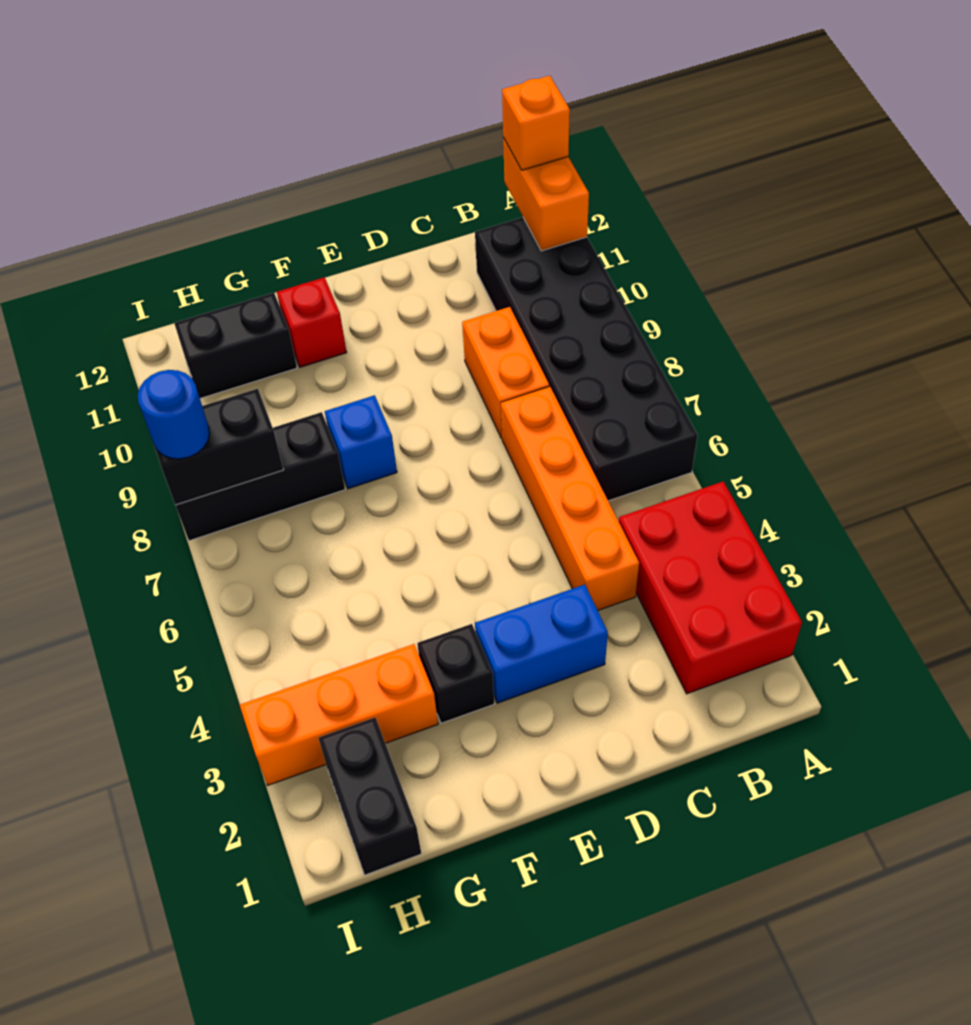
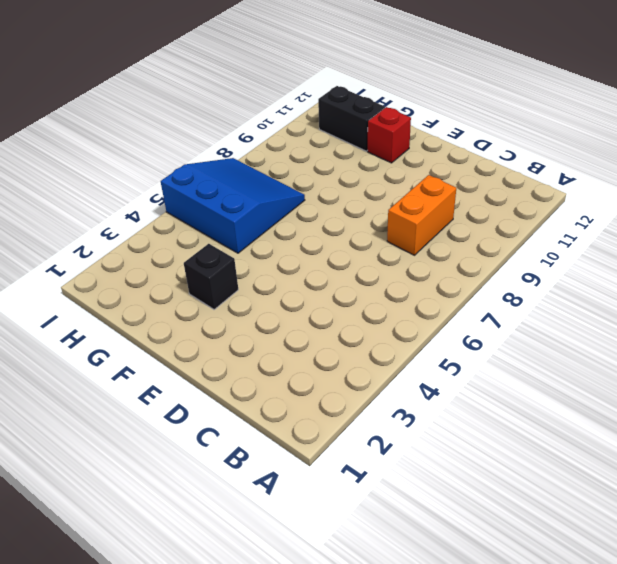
blue slope G5:I7 level 1 top 5 -> none
none -> red brick A2:B4 level 1
none -> black brick A6:B11 level 1
none -> orange brick C4:C7 level 1

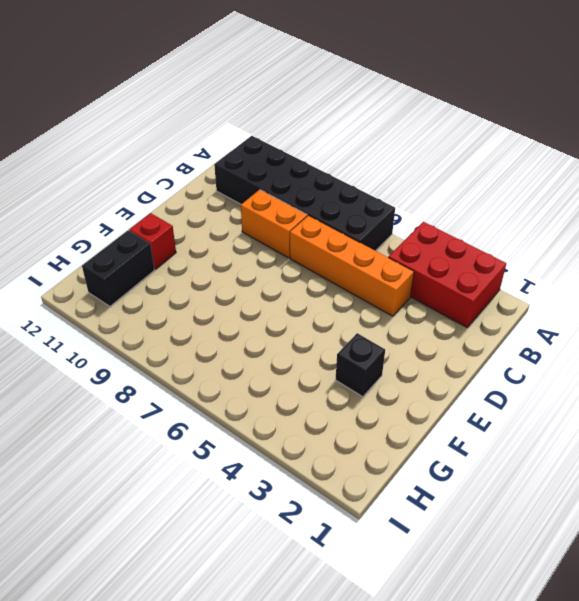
none -> blue brick D3:E3 level 1
none -> blue brick F8 level 1
none -> orange brick G3:I3 level 1

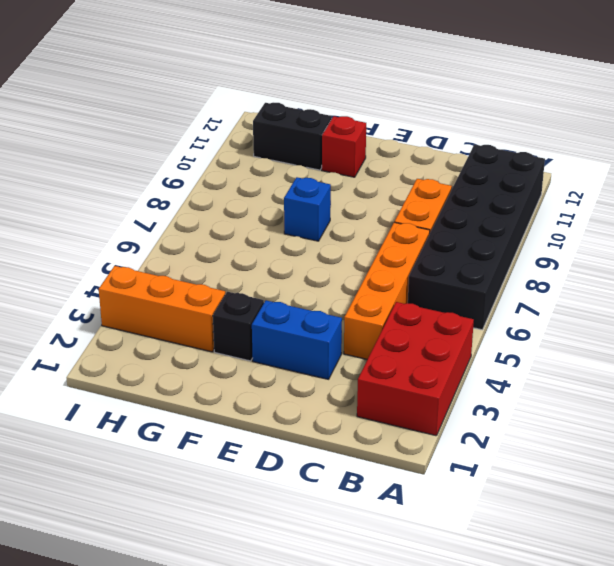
none -> black brick G8:I8 level 1
none -> black brick H1:H2 level 1
none -> orange brick A11:A12 level 2

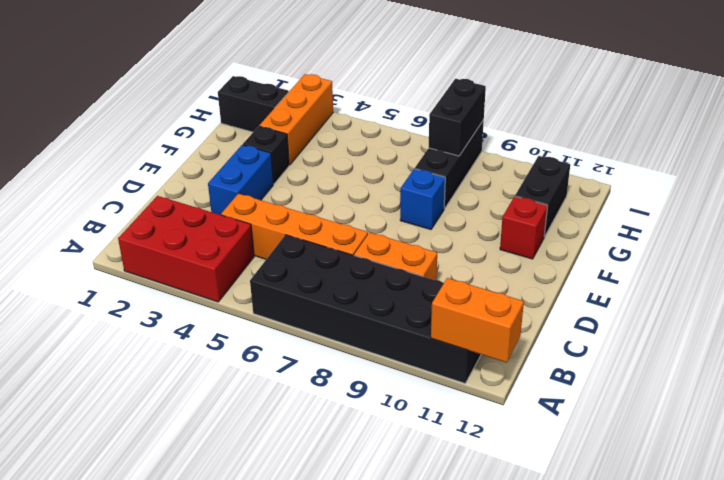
none -> orange brick A12 level 3
none -> blue round brick I8 level 3

